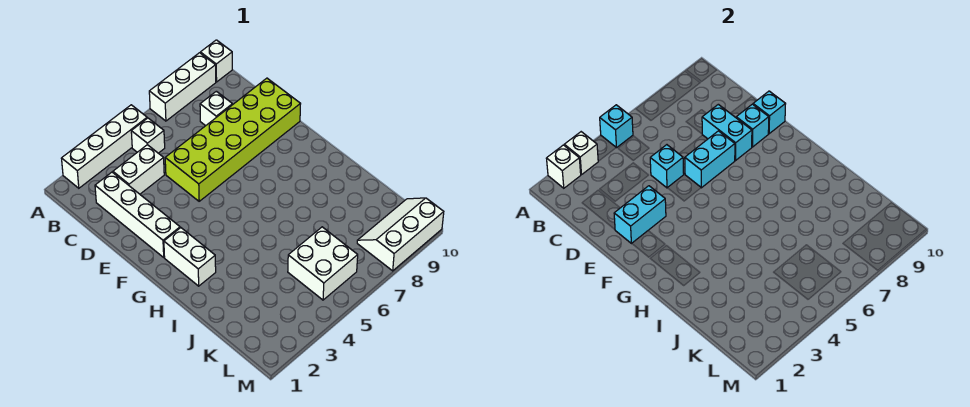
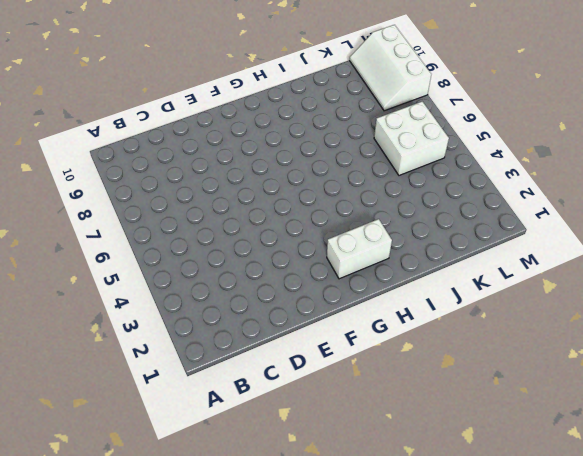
none -> white brick A2:A5 level 1
none -> white brick A7:A9 level 1
none -> white brick A10 level 1

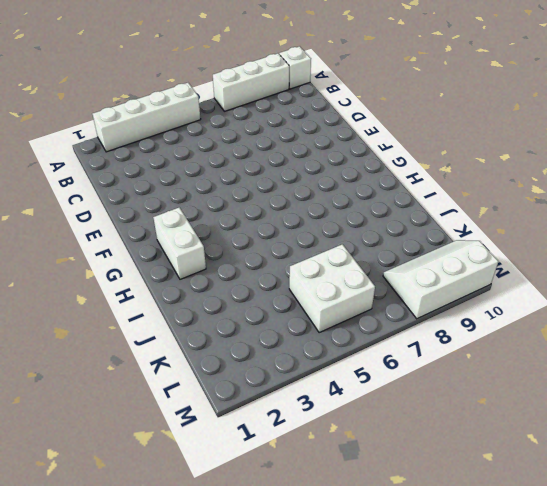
none -> white brick B5 level 1
none -> white brick C2:F2 level 1
none -> white brick C3:C4 level 1

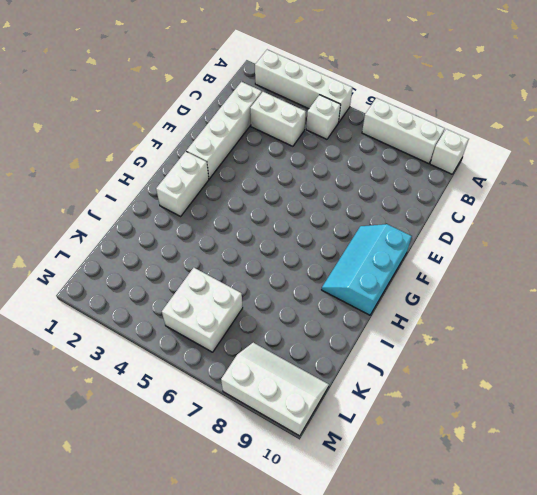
cyan slope F9:H10 level 1 top 10 -> none
none -> white brick C8 level 1
none -> lime brick D5:E10 level 1
none -> white brick A2 level 2

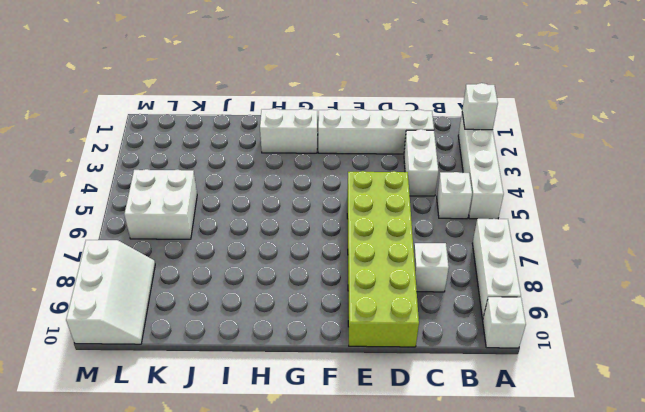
none -> white brick A3 level 2
none -> cyan brick A5 level 2
none -> cyan brick D5 level 2

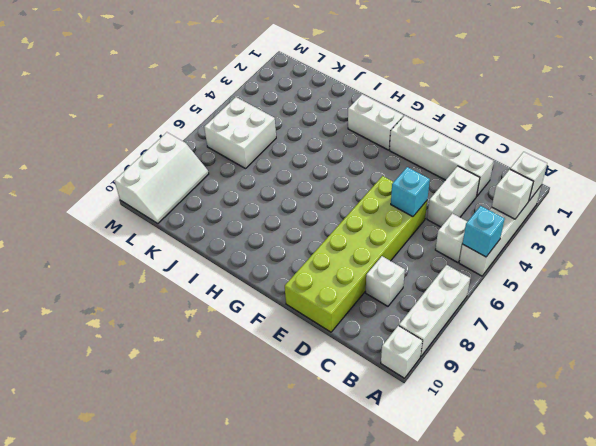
none -> cyan brick D8:E8 level 2
none -> cyan brick E2:E3 level 2
none -> cyan brick E6:E7 level 2

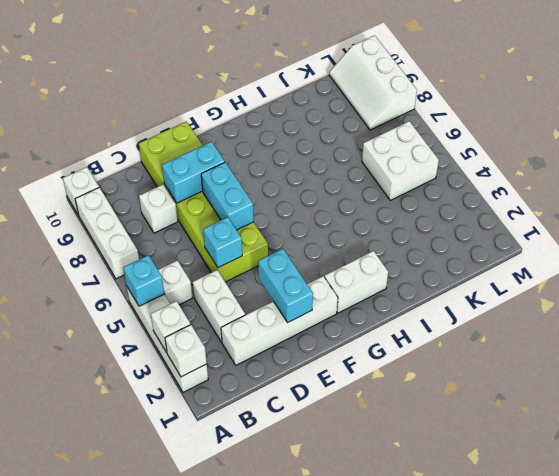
none -> cyan brick E9 level 2
none -> cyan brick E10 level 2

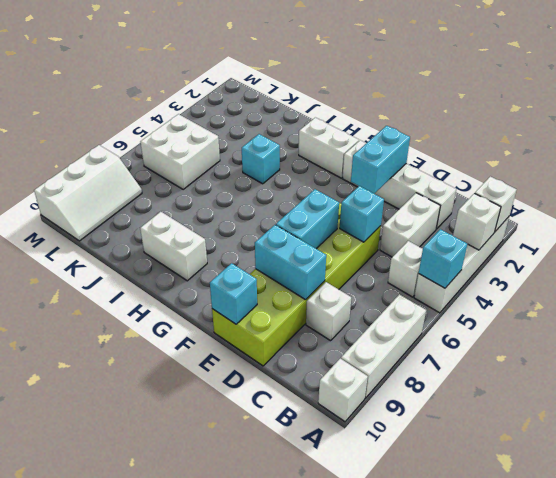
white brick H9:I9 level 1 -> none
cyan brick I4 level 1 -> cyan brick E9 level 2

